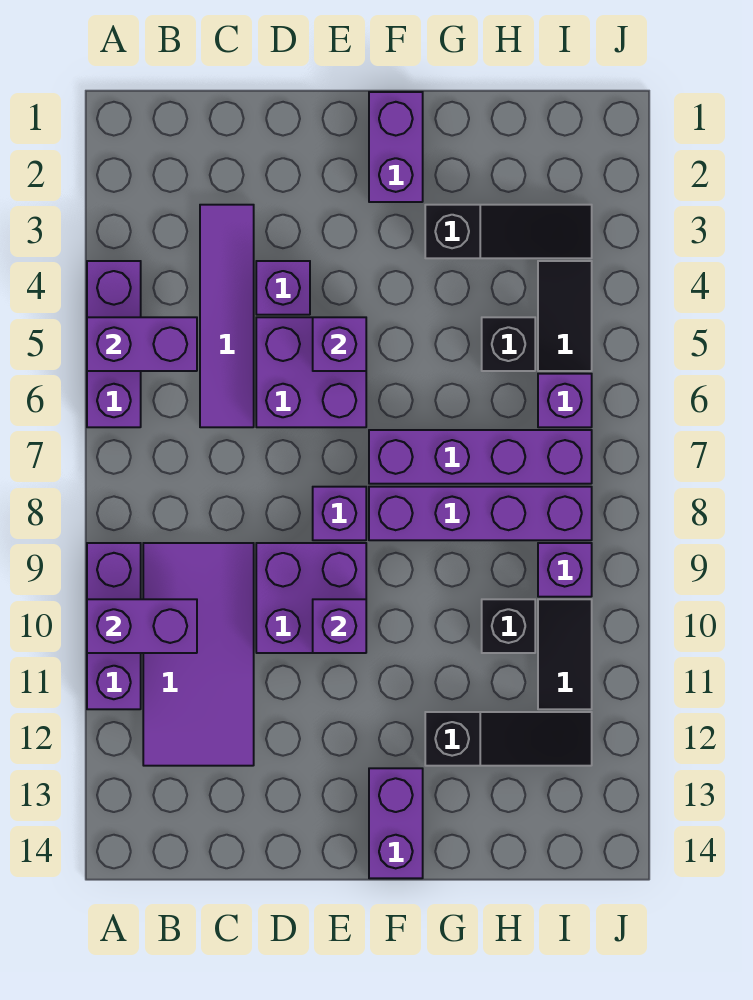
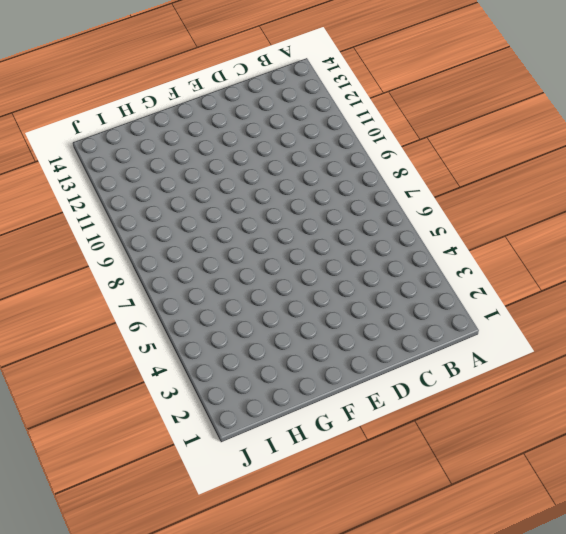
none -> purple brick A4:A6 level 1
none -> purple brick A9:A11 level 1
none -> purple tile B9:C12 level 1

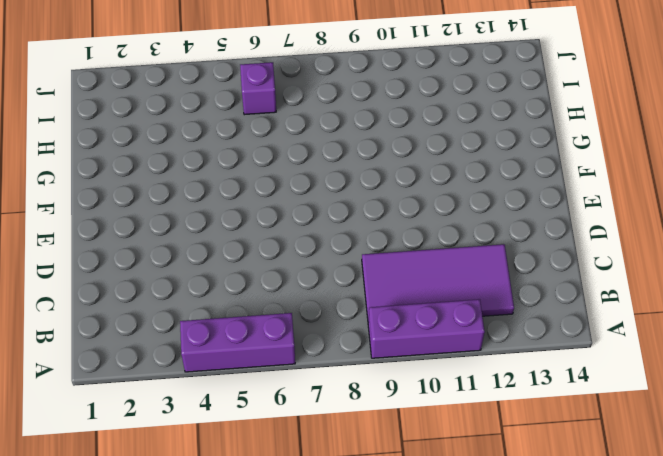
none -> purple tile C3:C6 level 1
none -> purple brick D4 level 1
none -> purple brick D5:E6 level 1

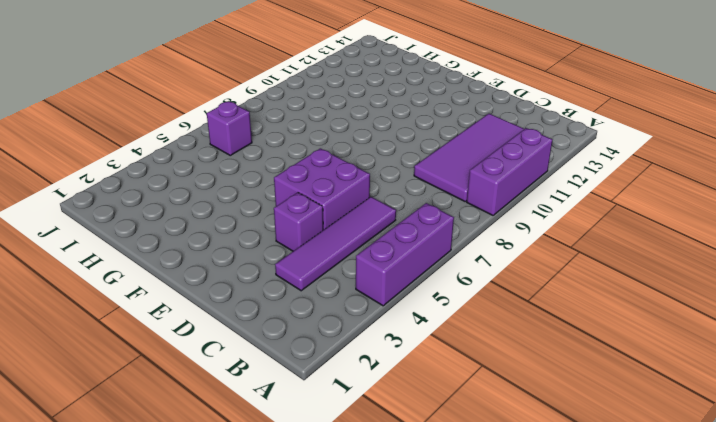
none -> purple brick D9:E10 level 1
none -> purple brick E8 level 1
none -> purple brick F1:F2 level 1

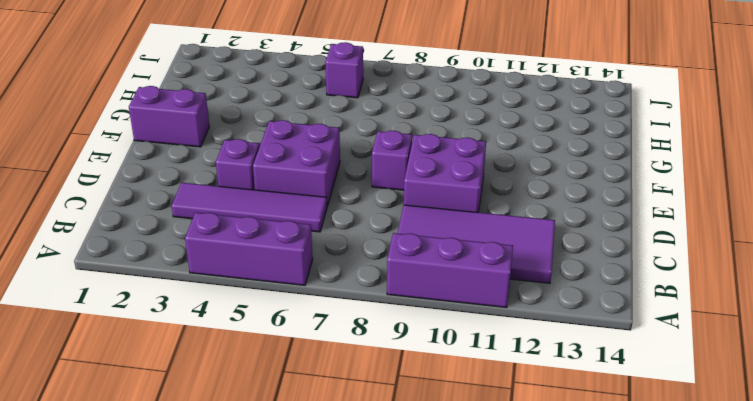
none -> purple brick F7:I7 level 1
none -> purple brick F8:I8 level 1
none -> purple brick F13:F14 level 1

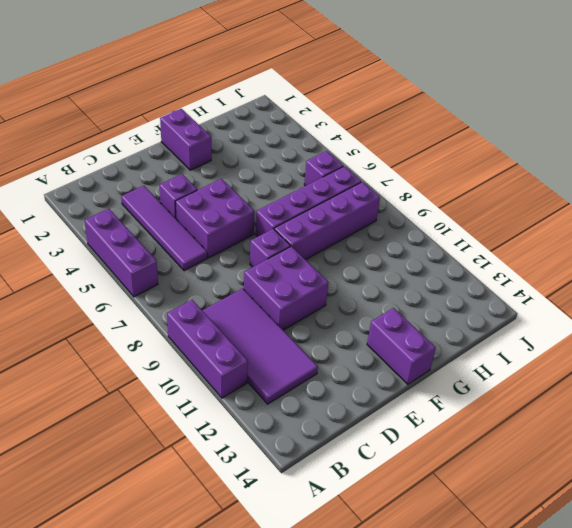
none -> black slope G3:I3 level 1 top G
none -> black slope G12:I12 level 1 top G
none -> black brick H5 level 1

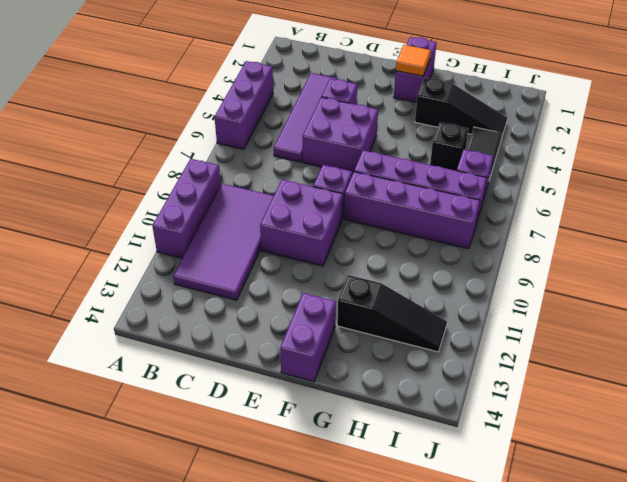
orange tile F2 level 2 -> none
none -> black brick H10 level 1
none -> purple brick I9 level 1
none -> black tile I10:I11 level 1

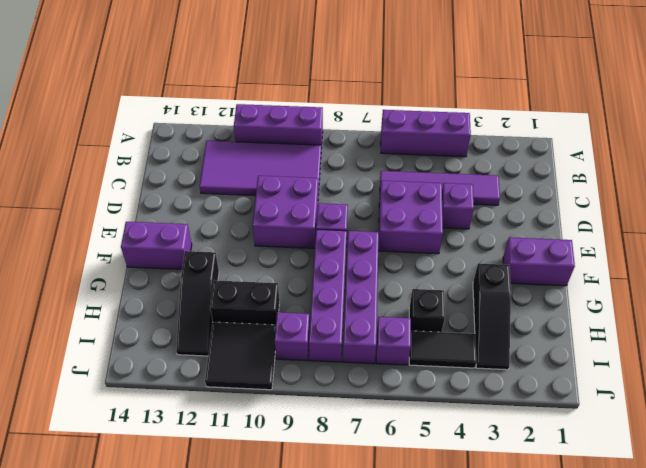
black brick H10:H11 level 1 -> black brick H10 level 1
black tile I10:J11 level 1 -> black tile I10:I11 level 1
none -> purple brick A5:B5 level 2
none -> purple brick A10:B10 level 2
none -> purple brick E5 level 2

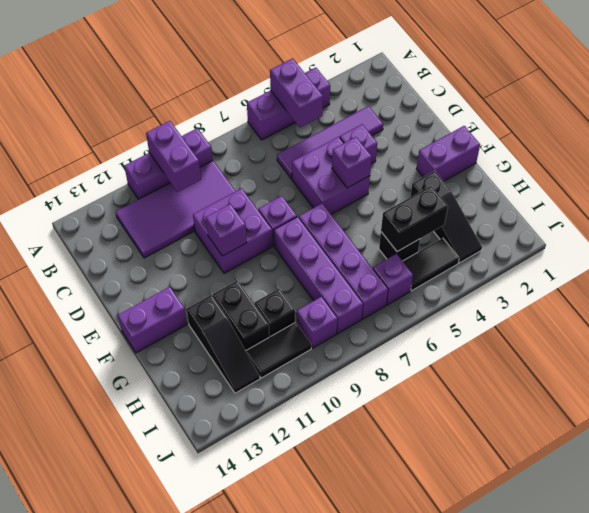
black brick G11:H11 level 1 -> none
black brick H4:H5 level 2 -> none

